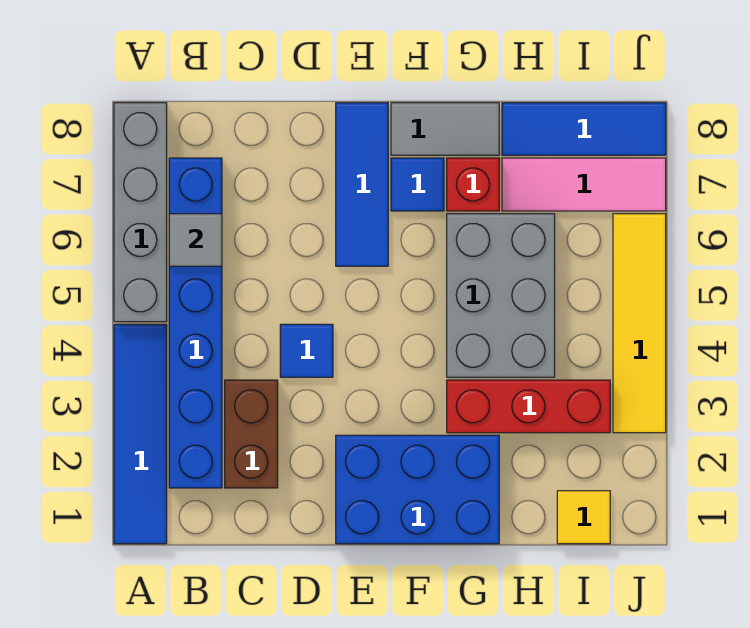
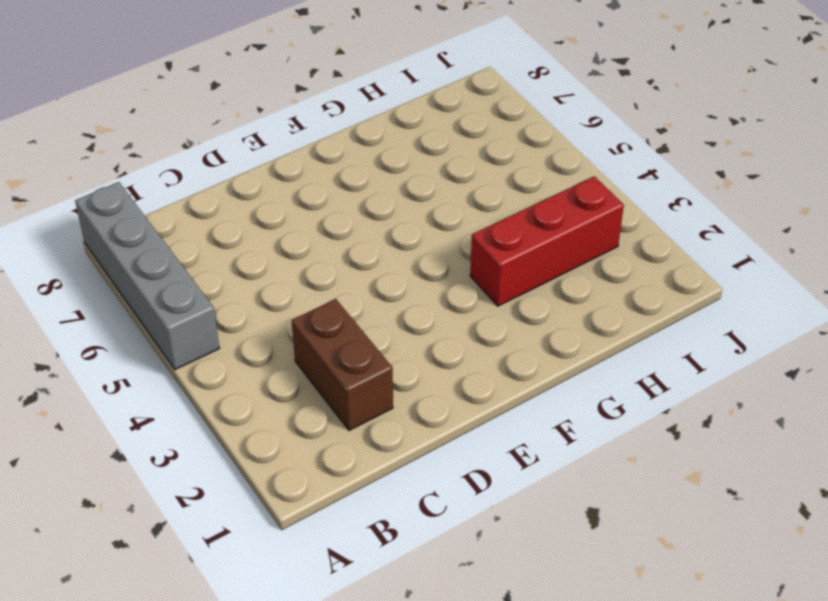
none -> blue tile A1:A4 level 1
none -> blue brick B2:B7 level 1
none -> blue tile D4 level 1

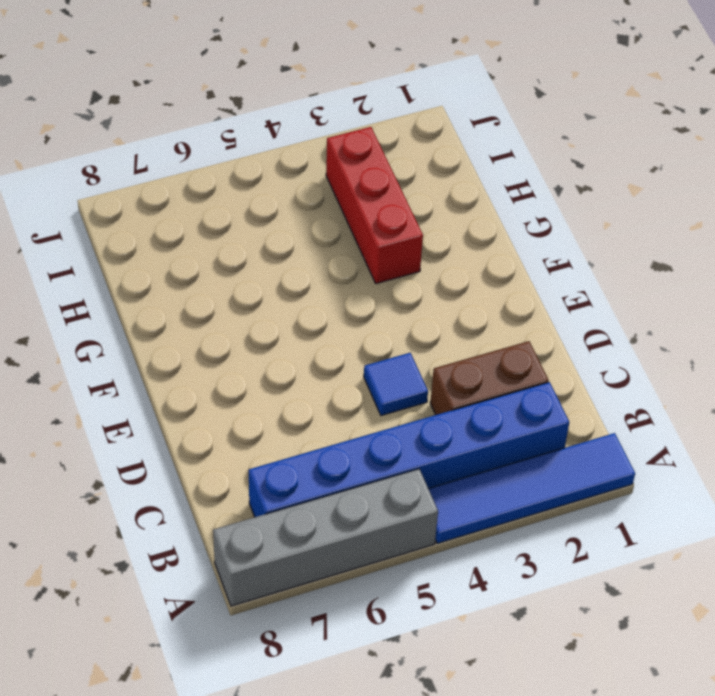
none -> blue brick E1:G2 level 1
none -> blue tile E6:E8 level 1
none -> blue tile F7 level 1

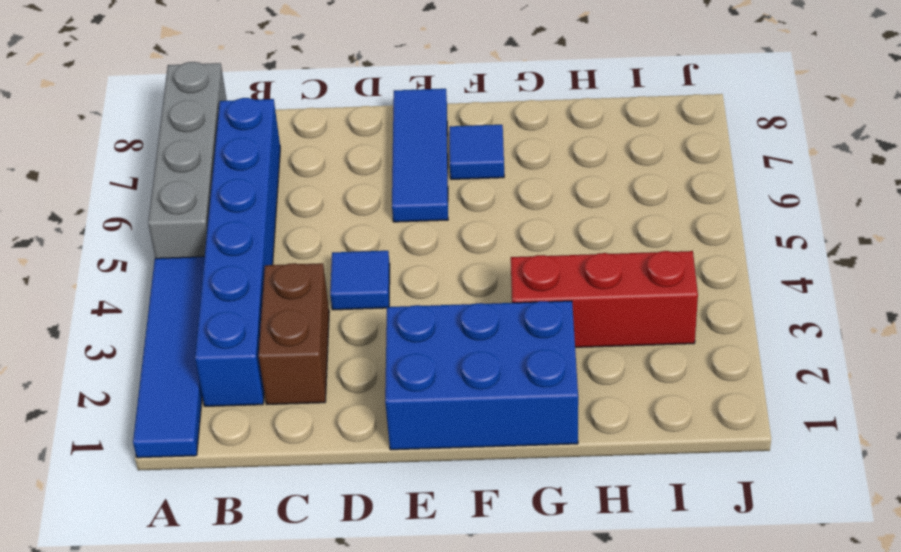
none -> grey tile F8:G8 level 1
none -> grey brick G4:H6 level 1
none -> red brick G7 level 1

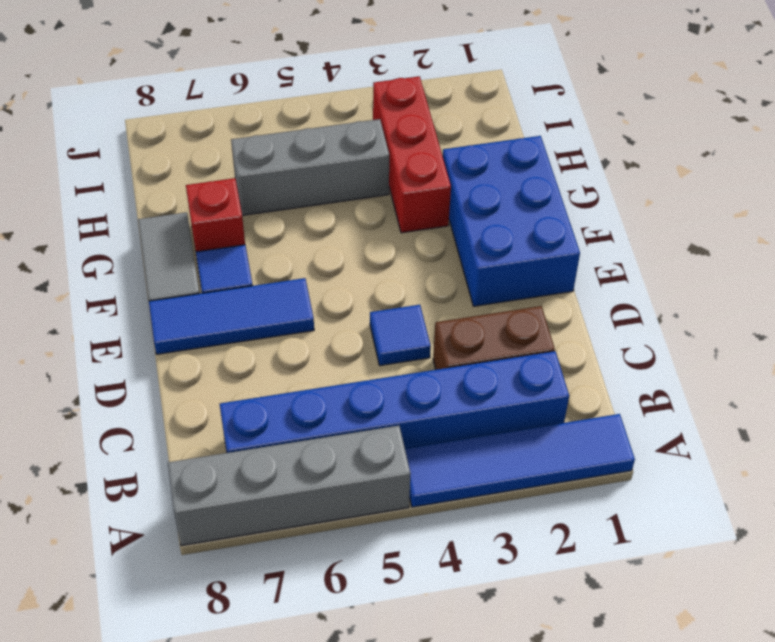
grey brick H4:H6 level 1 -> grey brick G4:H6 level 1
none -> pink tile H7:J7 level 1
none -> blue tile H8:J8 level 1
none -> yellow tile I1 level 1

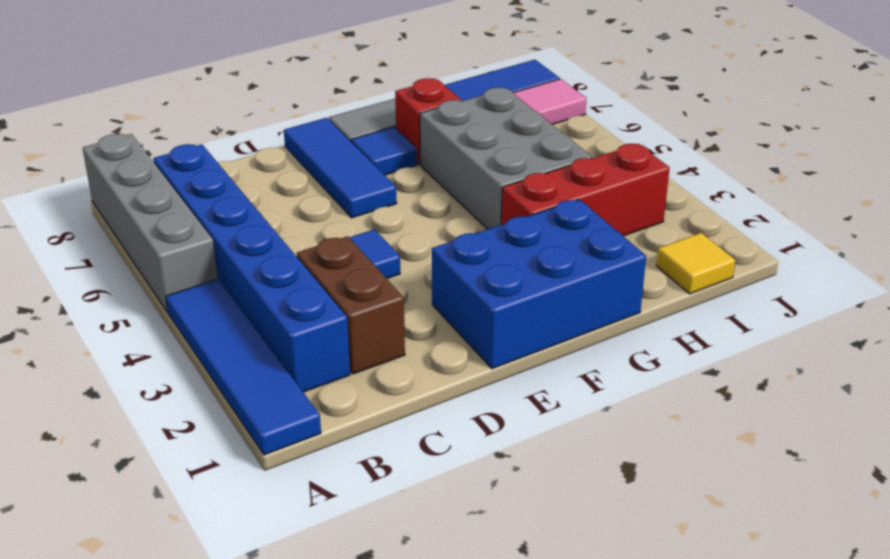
none -> yellow tile J3:J6 level 1
none -> grey tile B6 level 2

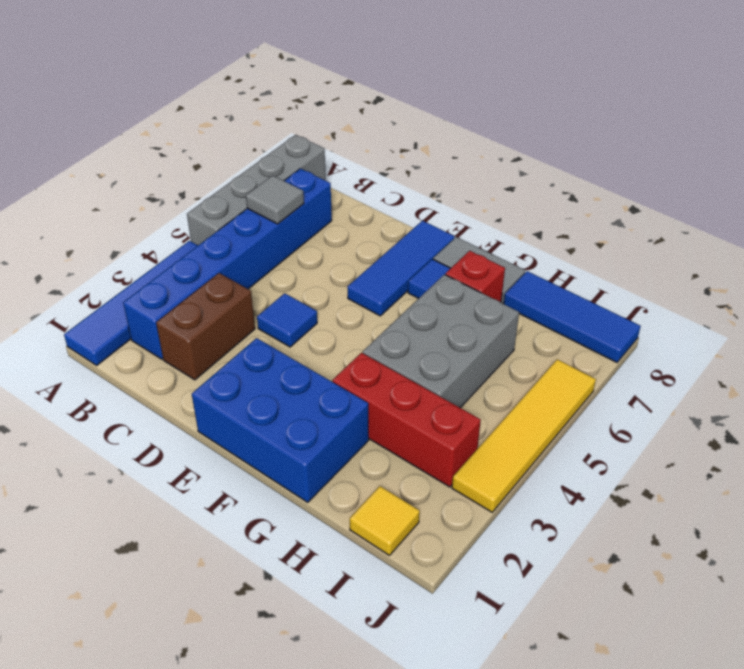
none -> pink tile H7:J7 level 1

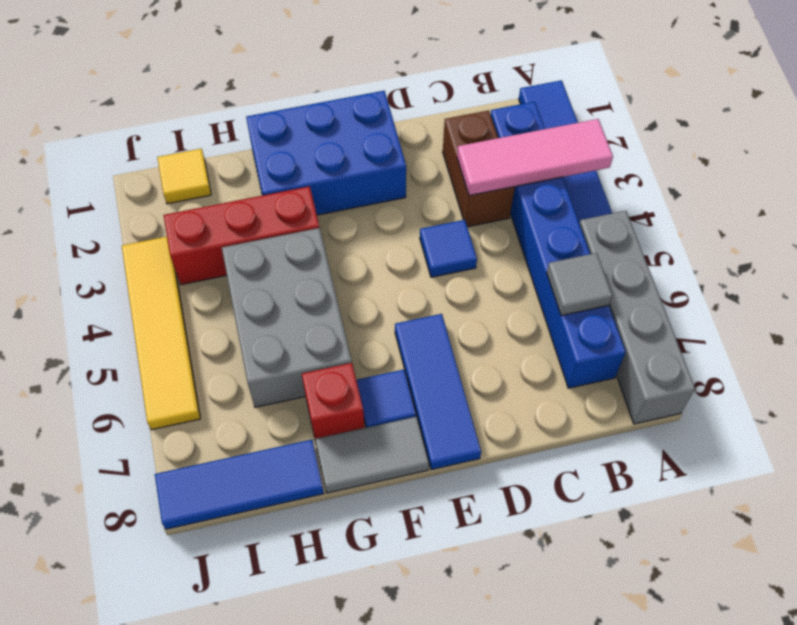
pink tile A3:C3 level 2 -> pink tile H7:J7 level 1

